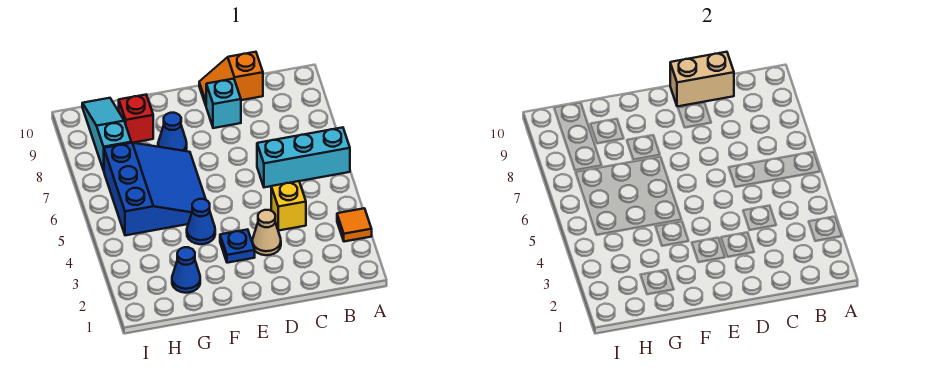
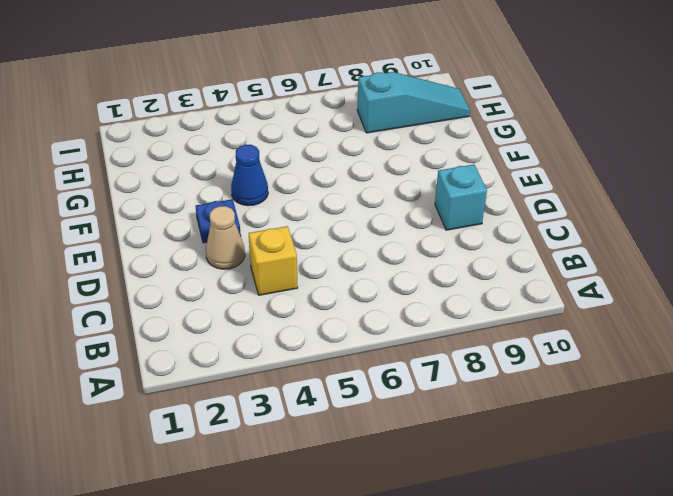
none -> orange tile A3 level 1
none -> cyan brick A6:C6 level 1
none -> orange slope C10:D10 level 1 top C

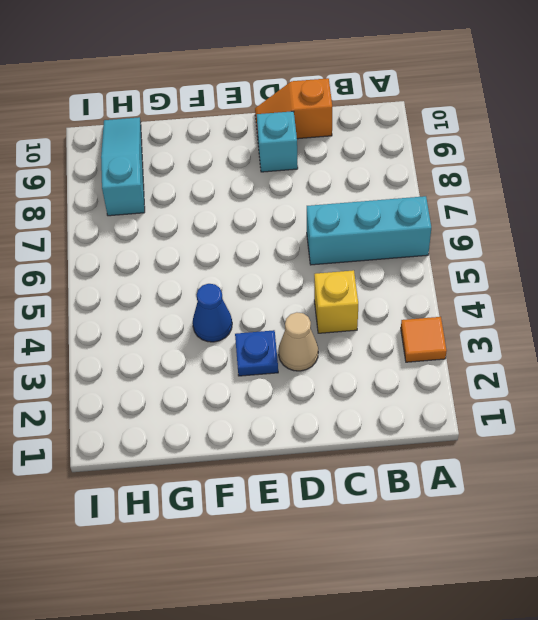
none -> blue slope F5:H7 level 1 top H
none -> blue cone F8 level 1
none -> blue cone G2 level 1

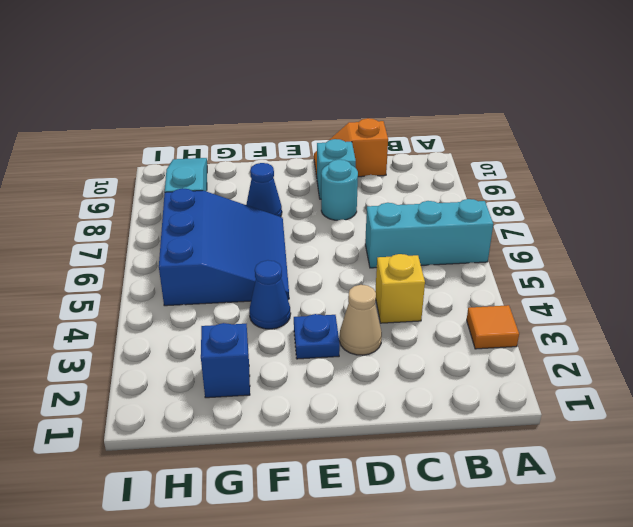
cyan round brick D8 level 1 -> none
blue brick G2 level 1 -> blue cone G2 level 1
none -> red brick G9 level 1
none -> tan brick C10:D10 level 2

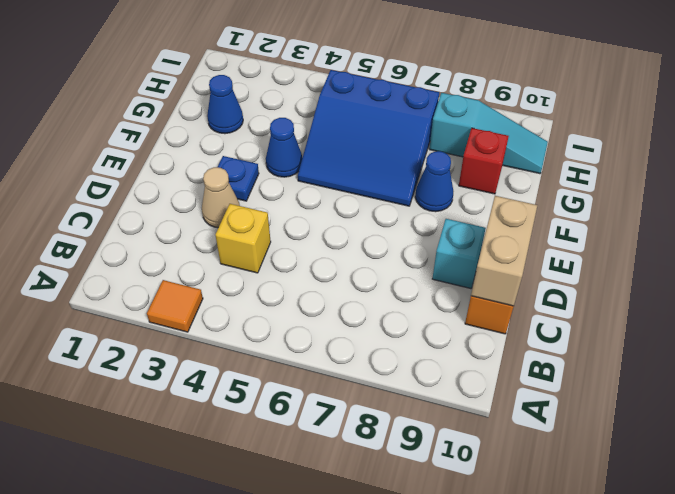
none -> cyan brick A6:C6 level 1

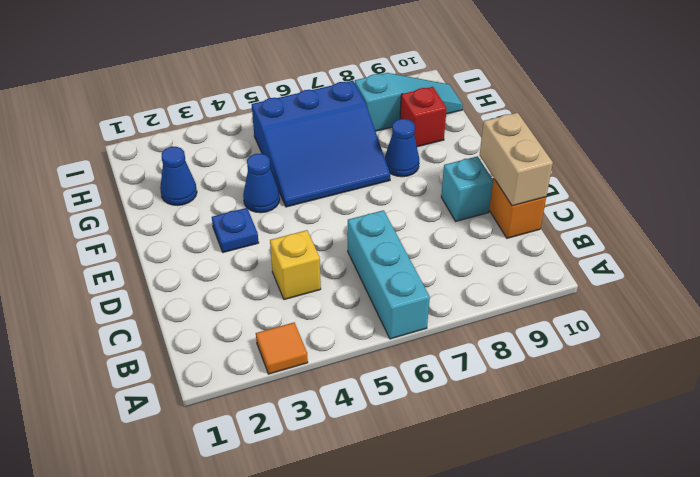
none -> tan cone D3 level 1

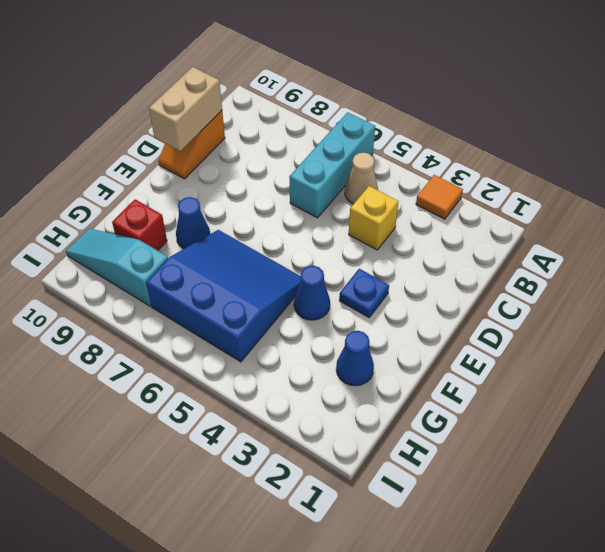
tan cone B5 level 1 -> tan cone D3 level 1
none -> cyan brick D9 level 1

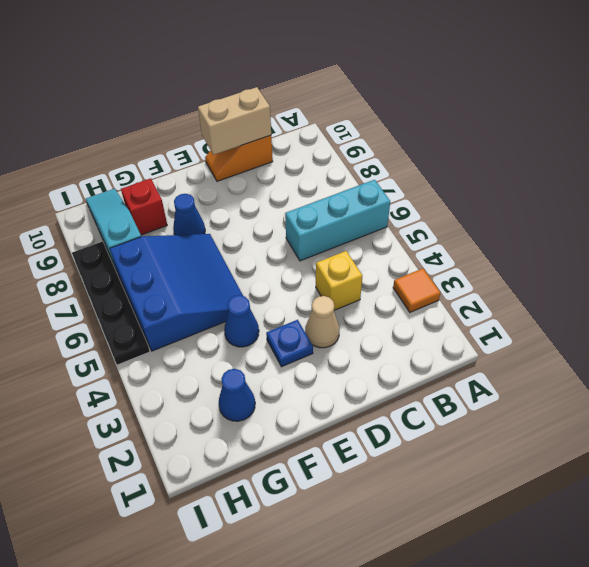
black plate I5:I8 level 1 -> none
none -> cyan brick D9 level 1

